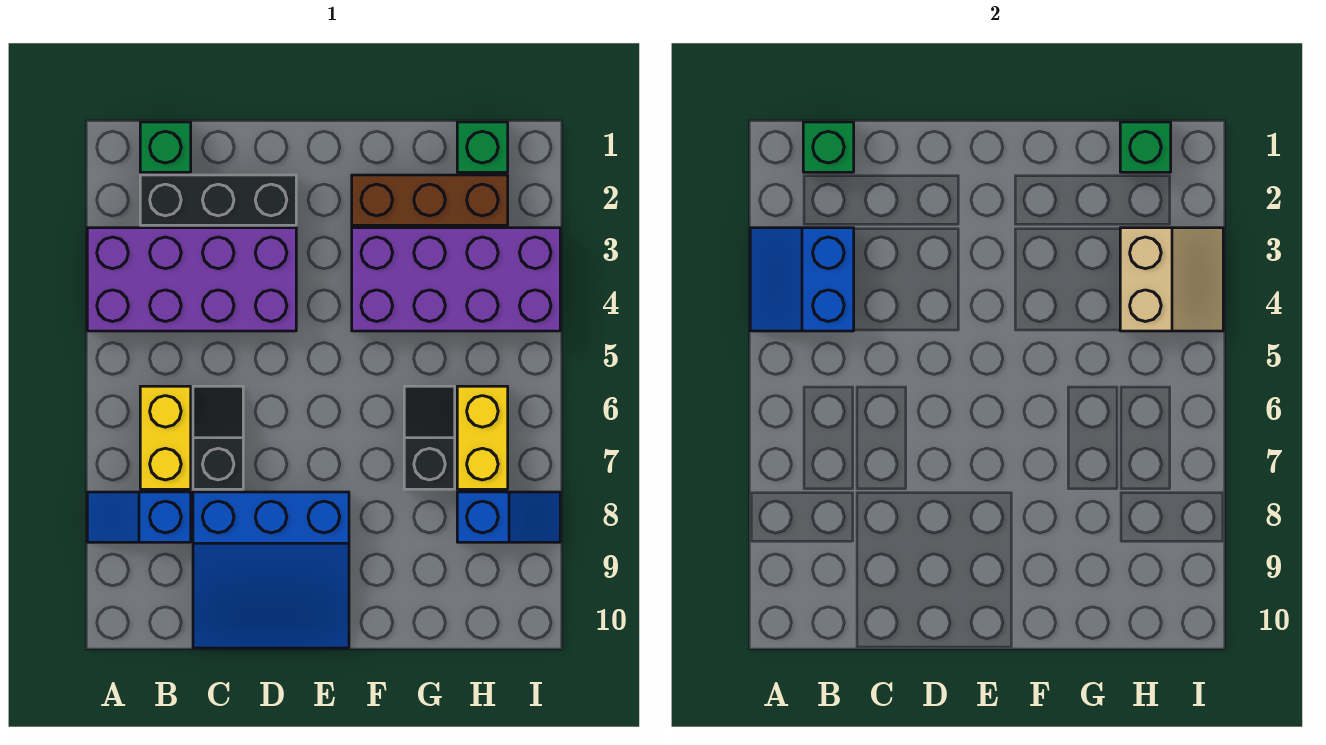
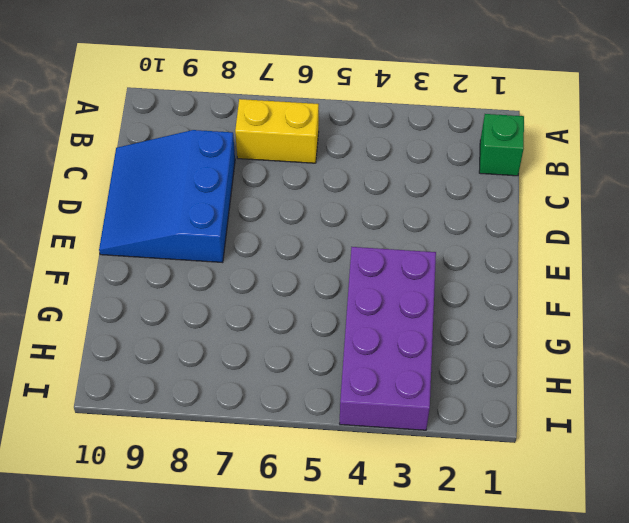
none -> purple brick A3:D4 level 1
none -> blue slope A8:B8 level 1 top B
none -> black brick B2:D2 level 1

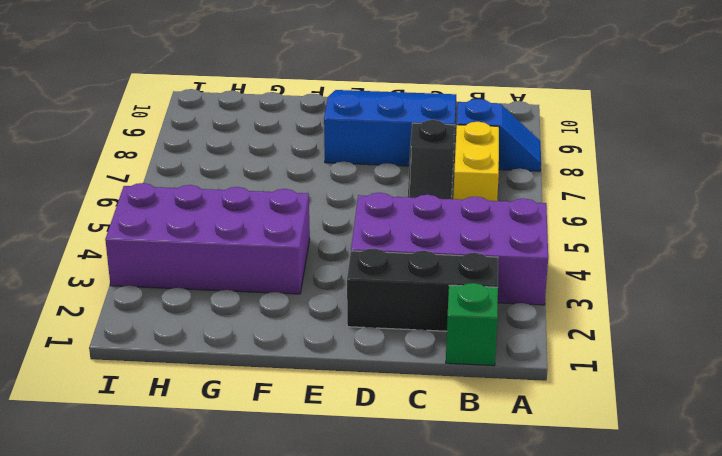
none -> brown brick F2:H2 level 1
none -> black slope G6:G7 level 1 top 7
none -> green brick H1 level 1

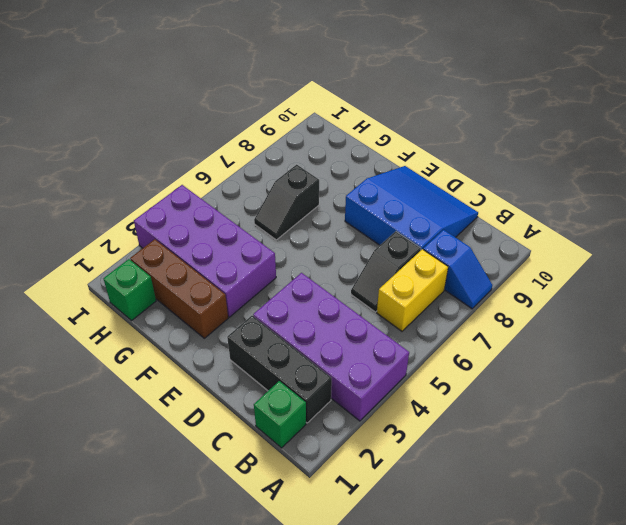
none -> yellow brick H6:H7 level 1
none -> blue slope H8:I8 level 1 top H
none -> blue slope A3:B4 level 2 top B

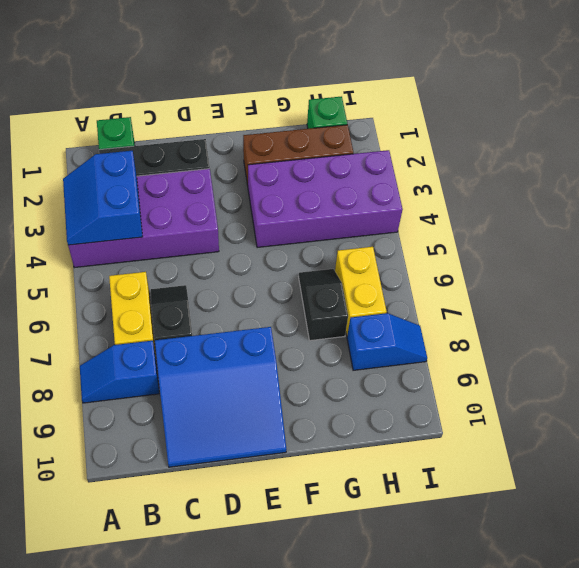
none -> green brick B1 level 2
none -> green brick H1 level 2
none -> tan slope H3:I4 level 2 top H

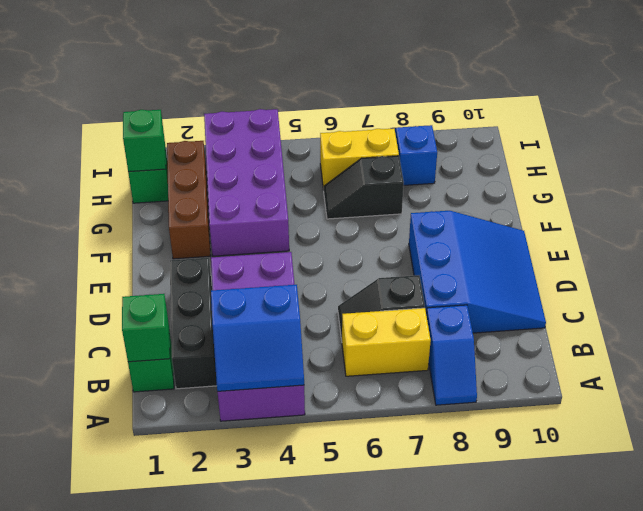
none -> tan slope H3:I4 level 2 top H

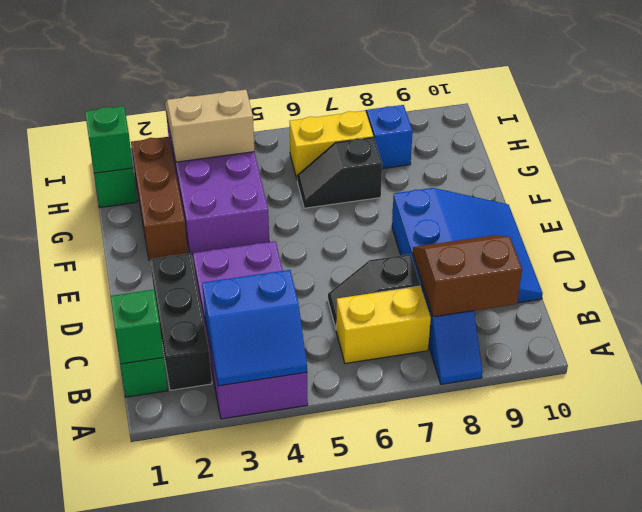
brown slope B8:C9 level 2 top B -> none

